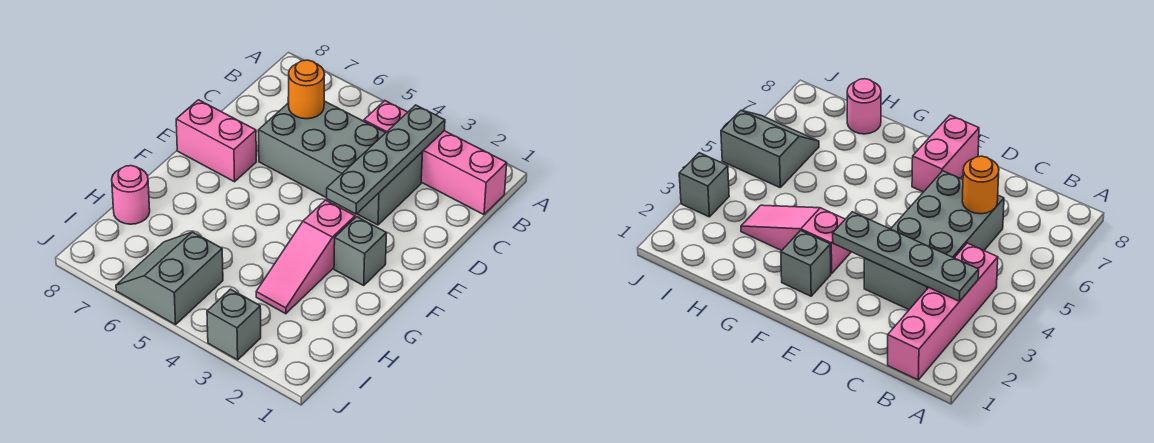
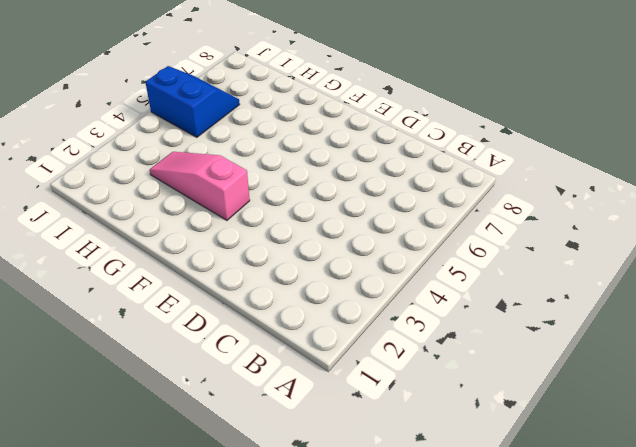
blue slope I5:J6 level 1 top 5 -> grey slope I5:J6 level 1 top 5
none -> pink brick B1:B4 level 1
none -> grey brick C3:D6 level 1

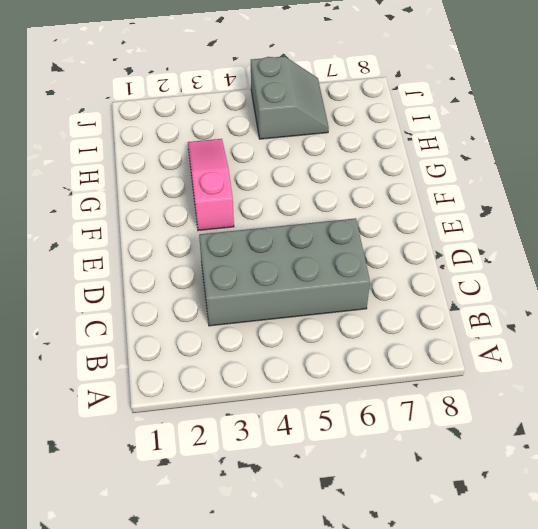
none -> pink brick B1:B4 level 1
none -> pink brick E7:E8 level 1

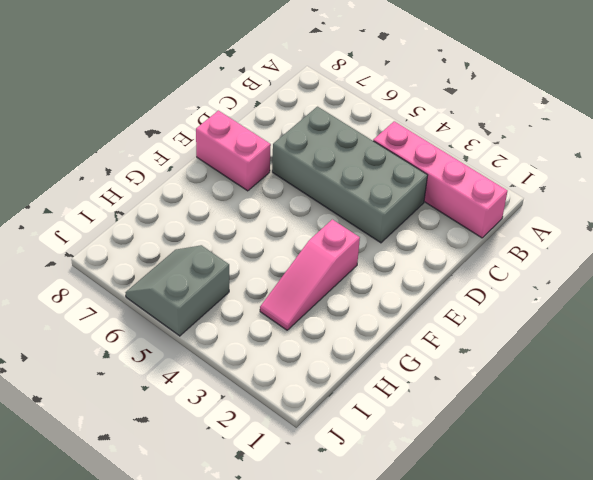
none -> grey brick F2 level 1
none -> pink round brick H8 level 1

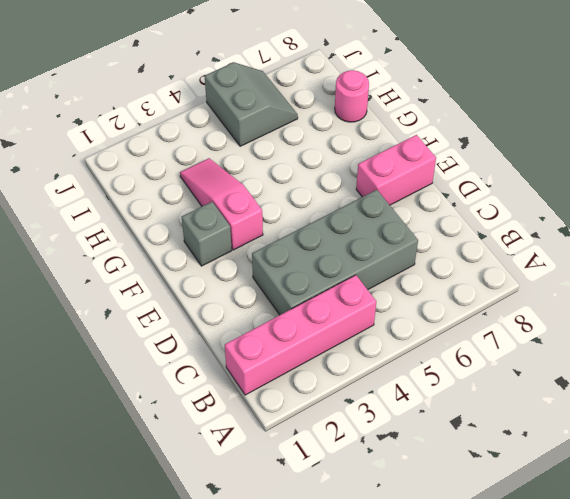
none -> grey brick J3 level 1
none -> grey plate B3:E3 level 2

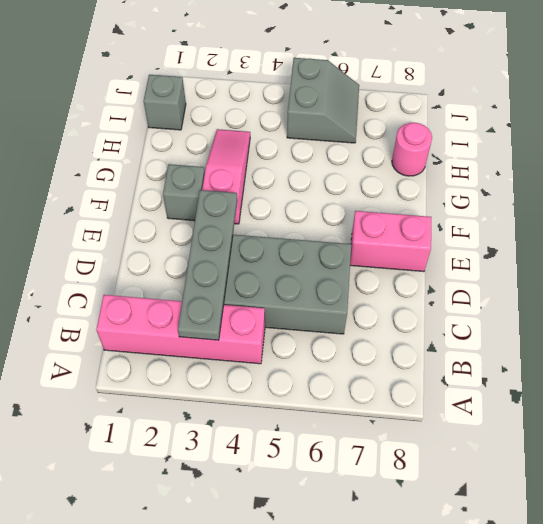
grey brick I1 level 1 -> grey brick J3 level 1
none -> orange round brick C6 level 2

